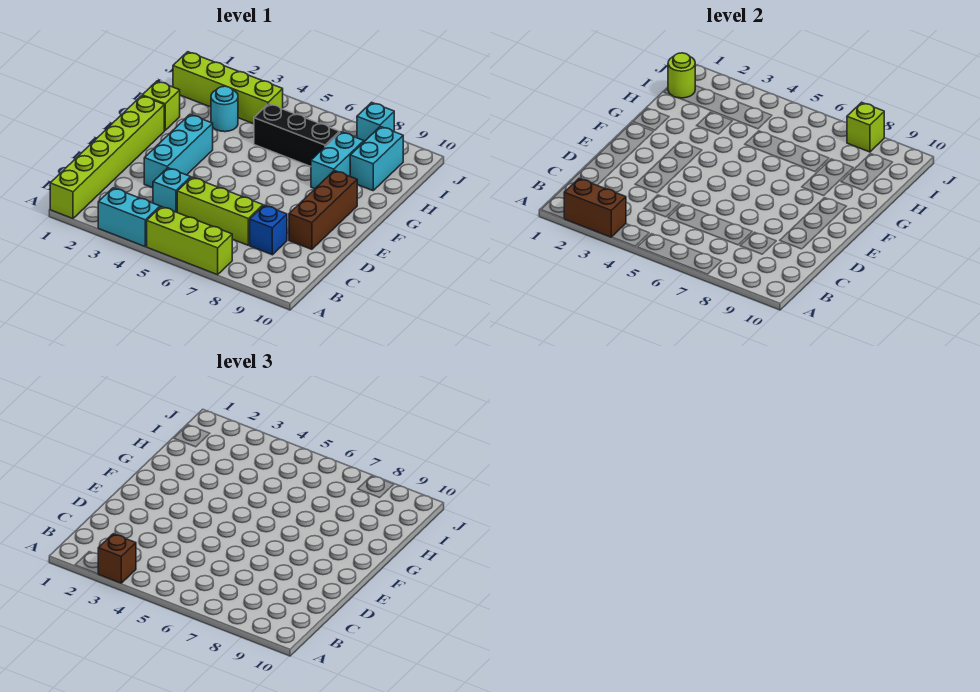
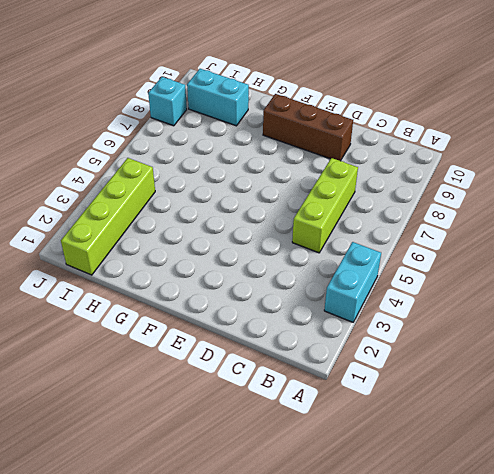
none -> lime brick A1:F1 level 1
none -> lime brick A5:A7 level 1
none -> cyan brick C4 level 1

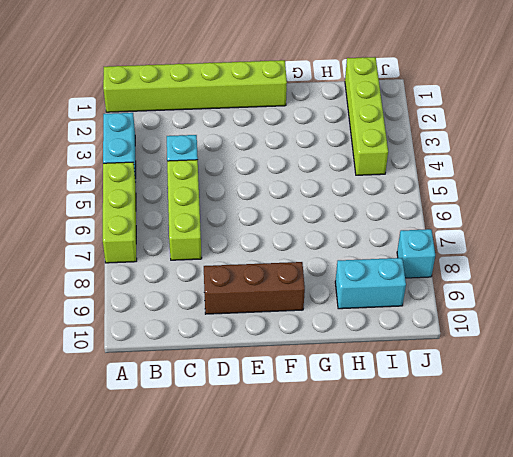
none -> blue brick C8 level 1
none -> cyan brick D3:F3 level 1
none -> lime brick G1 level 1

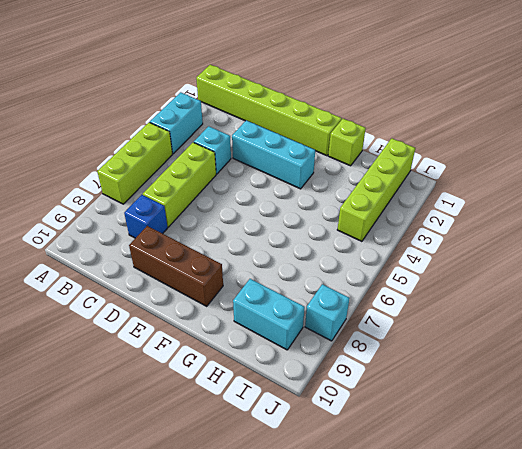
none -> cyan brick G8:H8 level 1
none -> cyan round brick H3 level 1
none -> black brick H5:H7 level 1

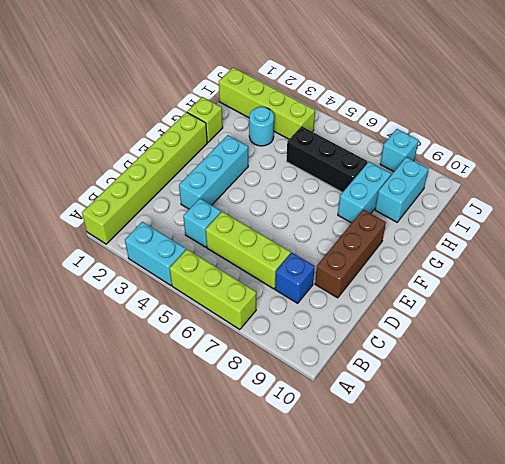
none -> brown brick A2:A3 level 2
none -> lime round brick I1 level 2
none -> lime brick J8 level 2

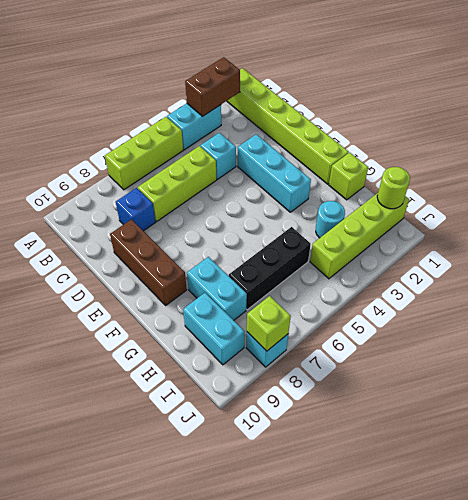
none -> brown brick A3 level 3

